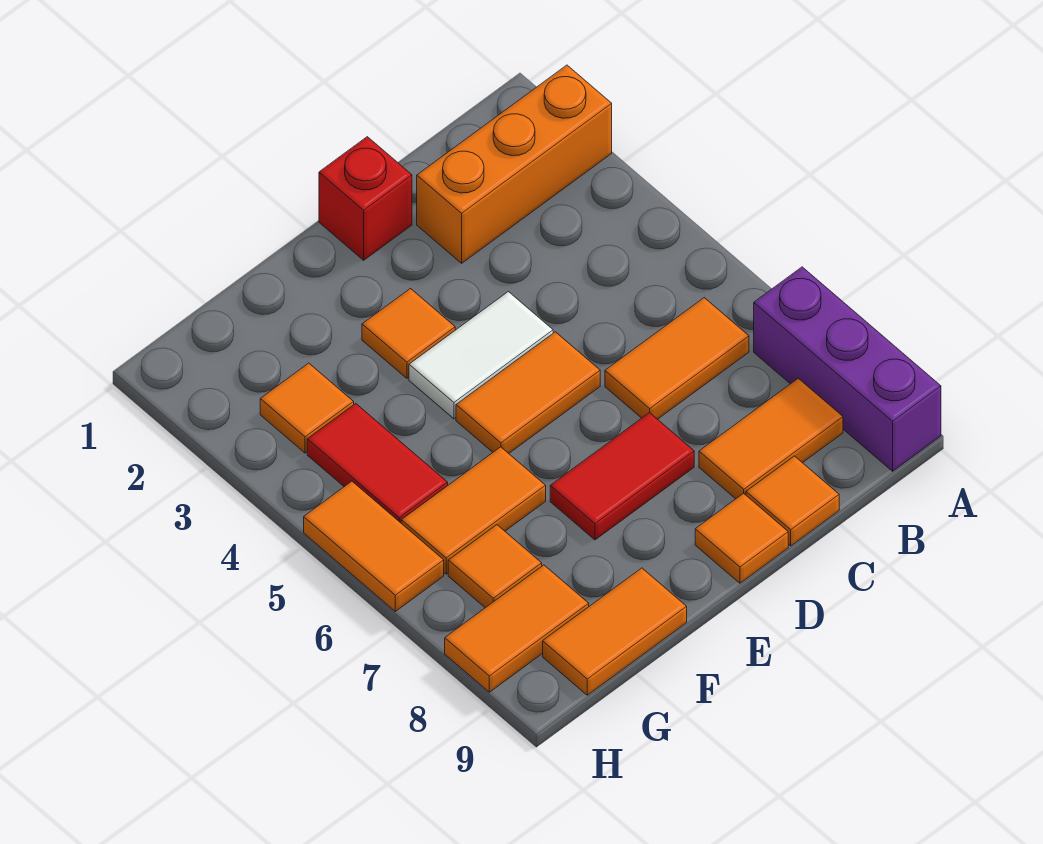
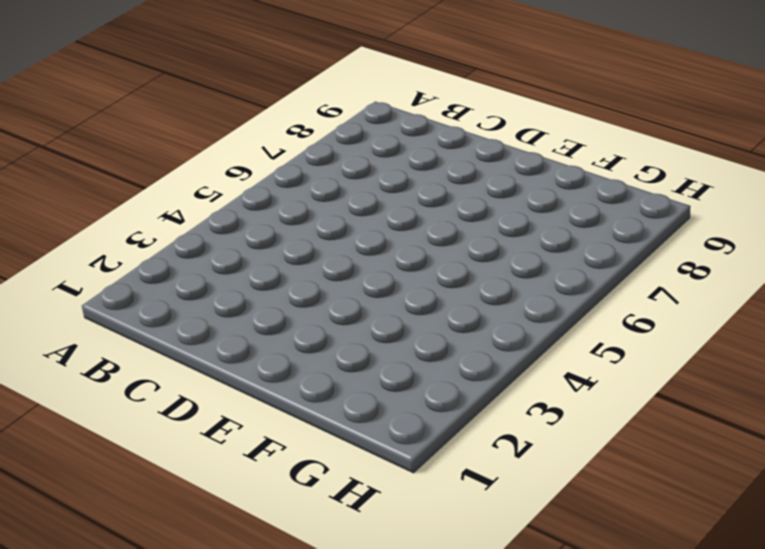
none -> orange brick A2:C2 level 1
none -> purple brick A7:A9 level 1
none -> orange tile B6:C6 level 1

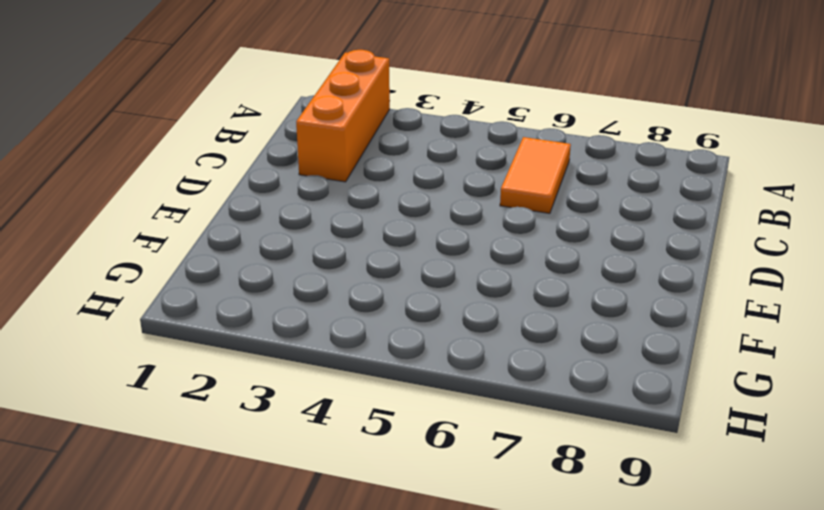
none -> purple brick A7:A9 level 1
none -> orange tile B8:C8 level 1
none -> orange tile C9 level 1

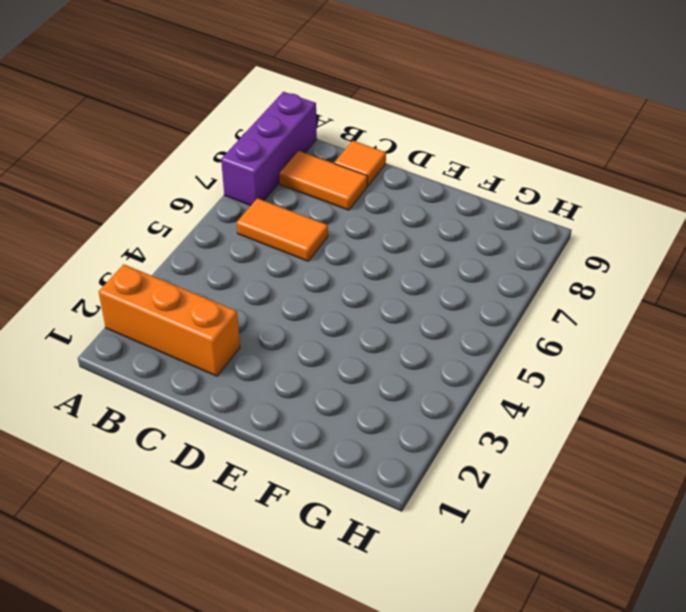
none -> red brick D1 level 1
none -> white tile D4:E4 level 1
none -> orange tile D5:E5 level 1

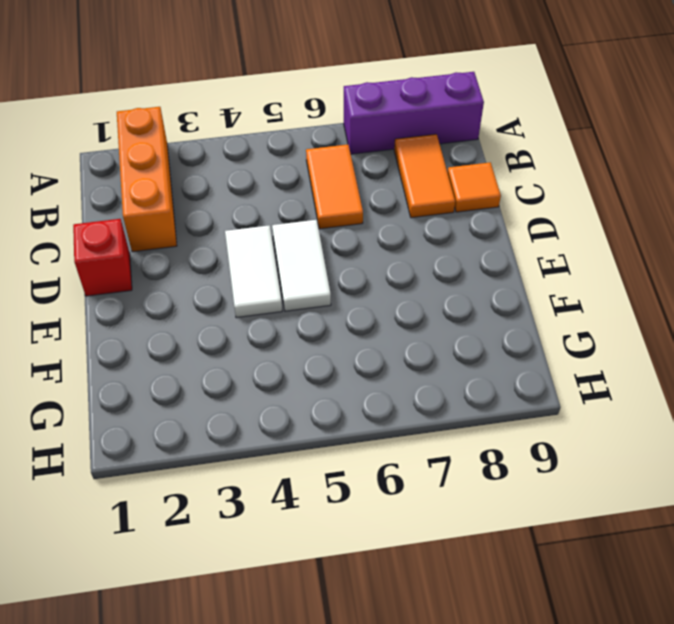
white tile D5:E5 level 1 -> orange tile D5:E5 level 1
none -> red tile D7:E7 level 1
none -> orange tile D9 level 1
none -> orange tile E3 level 1

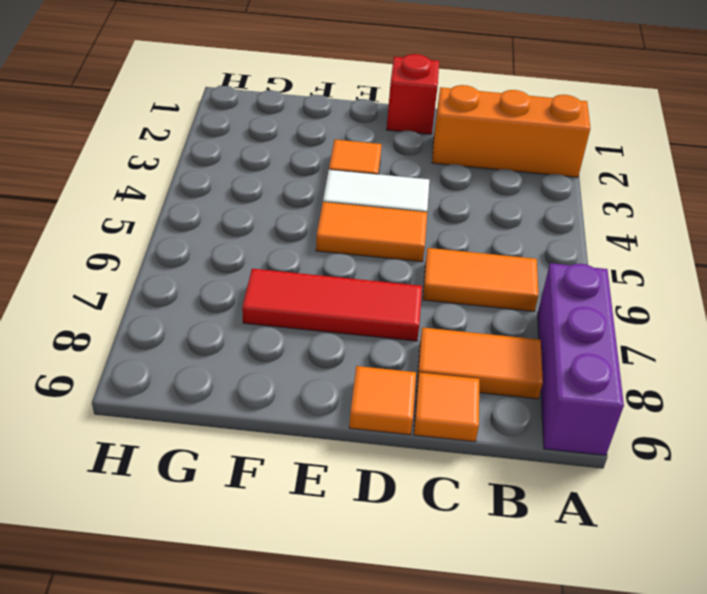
red tile D7:F7 level 1 -> red tile D7:E7 level 1
none -> orange tile F6:G6 level 1
none -> orange tile F9:G9 level 1
none -> orange tile G3 level 1

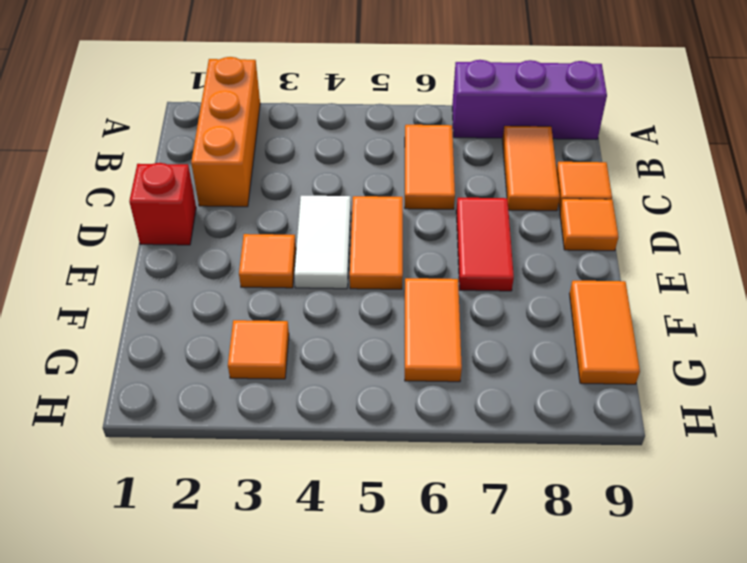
none -> red tile G4:G5 level 1
none -> orange tile G7 level 1
none -> orange tile G8:H8 level 1

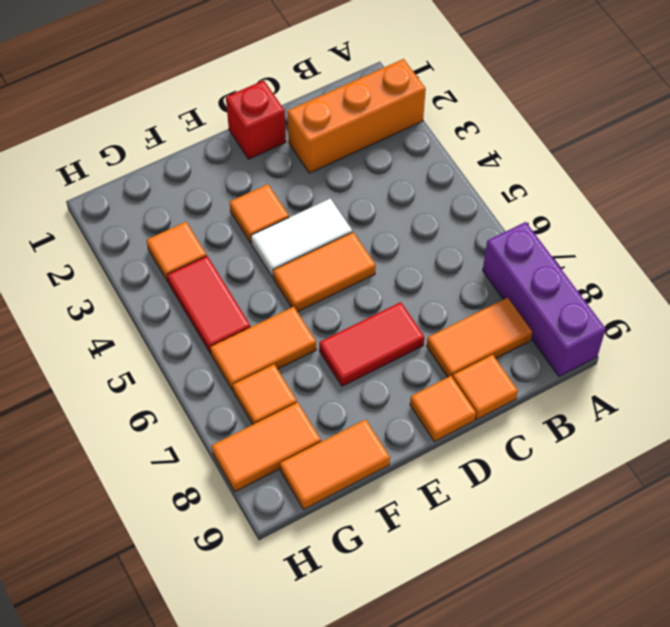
none -> orange tile B6:C6 level 1
none -> orange tile H5:H6 level 1

